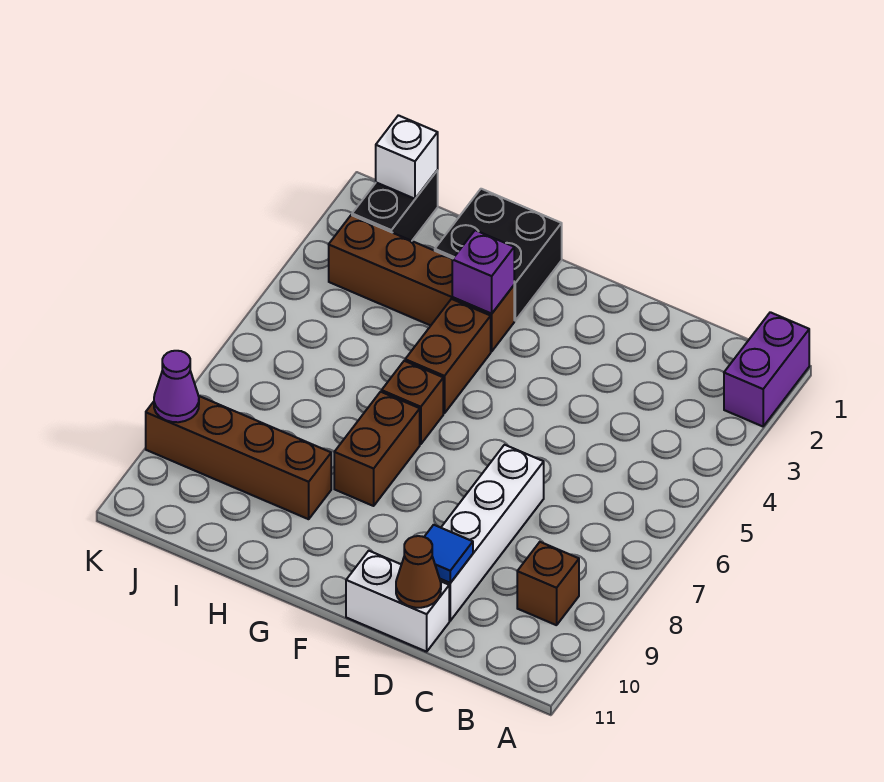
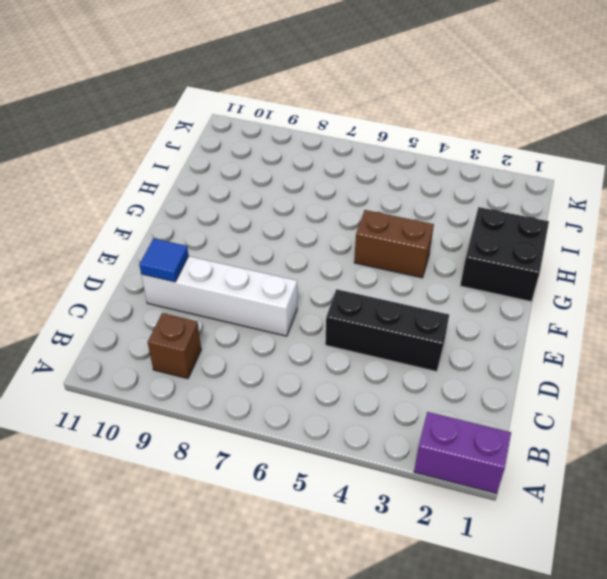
black brick D3:D5 level 1 -> none
none -> white brick D11:E11 level 1
none -> brown brick G3:J3 level 1
none -> brown brick G6 level 1

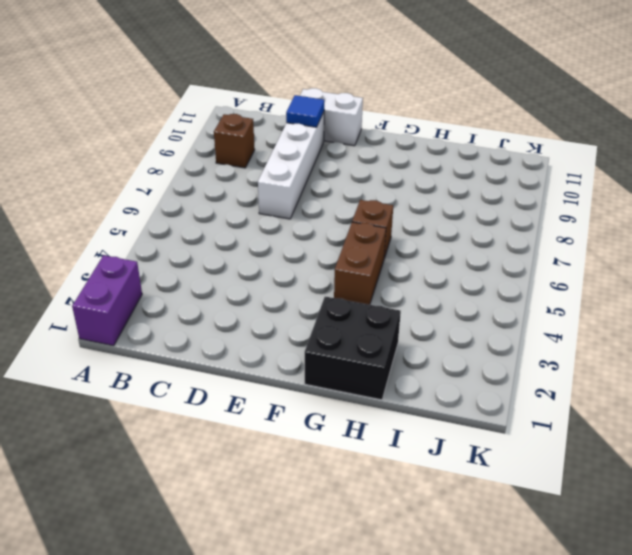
none -> brown brick G3:J3 level 1
none -> brown brick G7:G8 level 1
none -> brown brick H9:K9 level 1

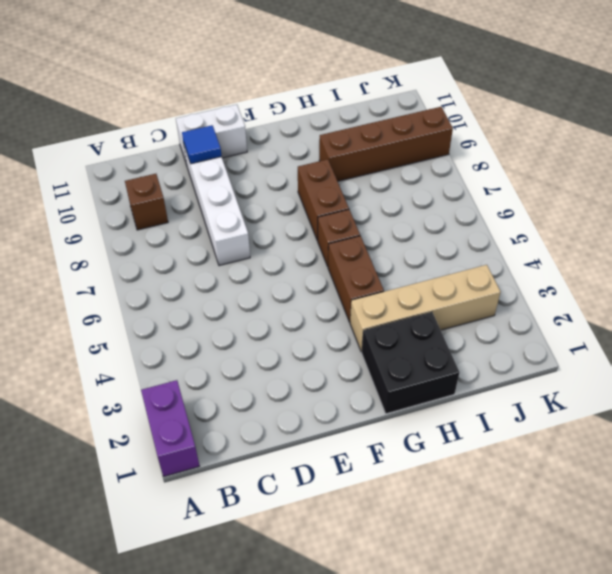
tan brick G3:J3 level 1 -> brown brick G3:J3 level 1
none -> black brick J1:J2 level 1
none -> brown cone D11 level 2
none -> purple brick G3 level 2

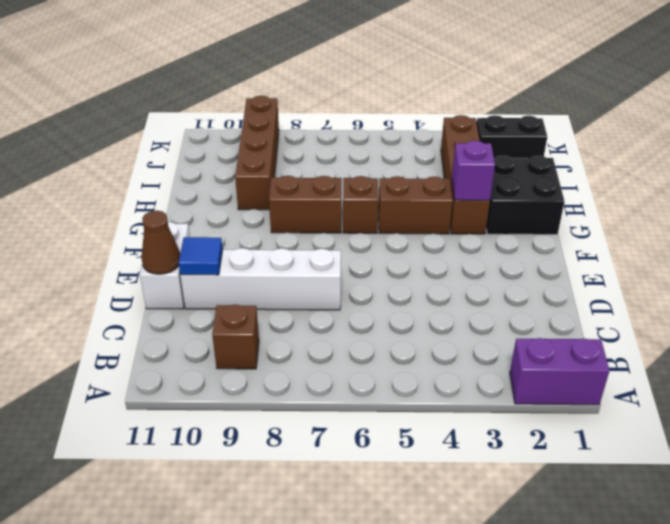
none -> white brick J1 level 2
none -> purple cone K9 level 2

